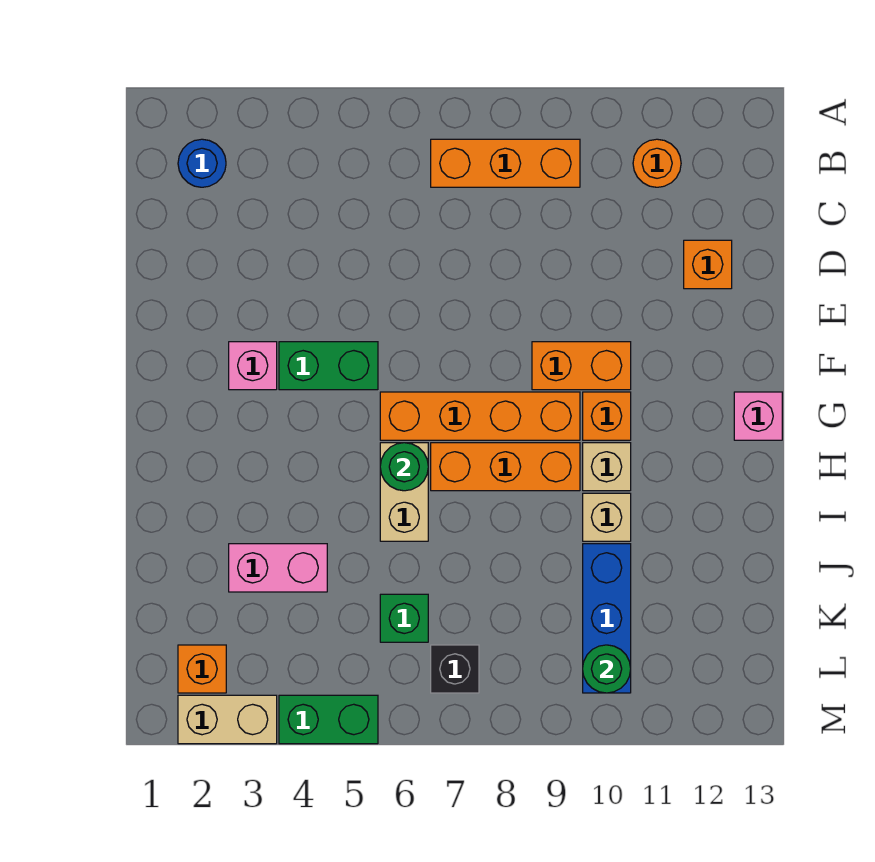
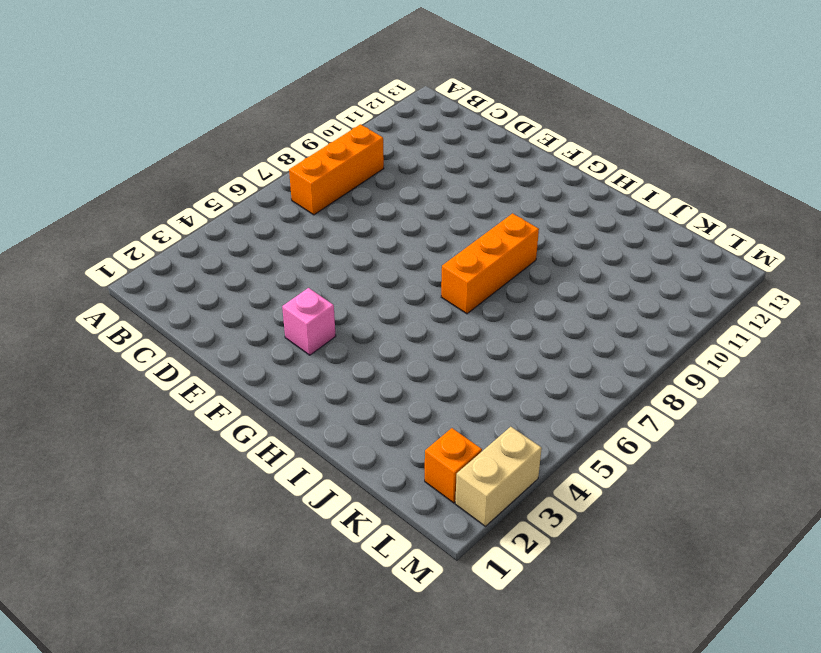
none -> blue round brick B2 level 1
none -> orange round brick B11 level 1
none -> orange brick D12 level 1

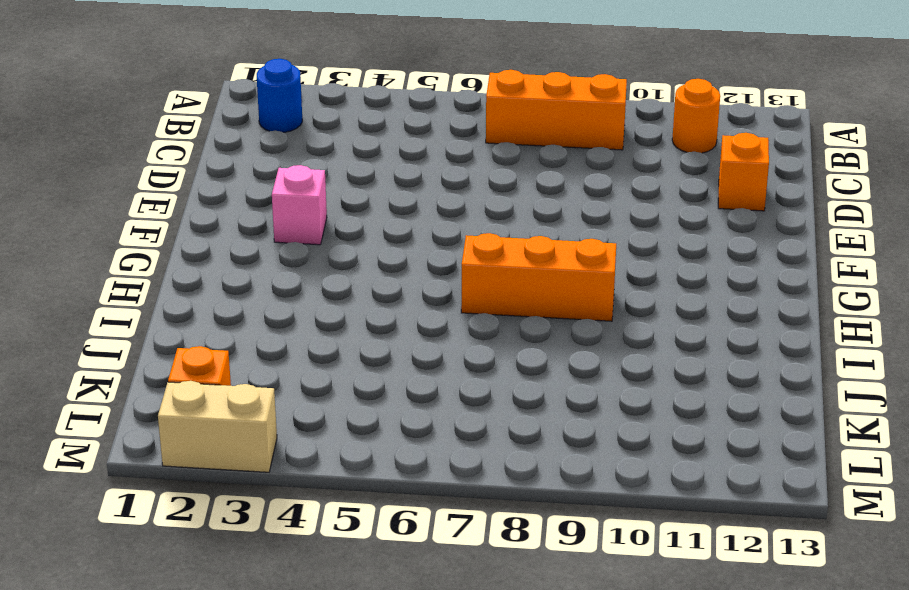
none -> green brick F4:F5 level 1
none -> orange brick F9:F10 level 1
none -> orange brick G6:G9 level 1

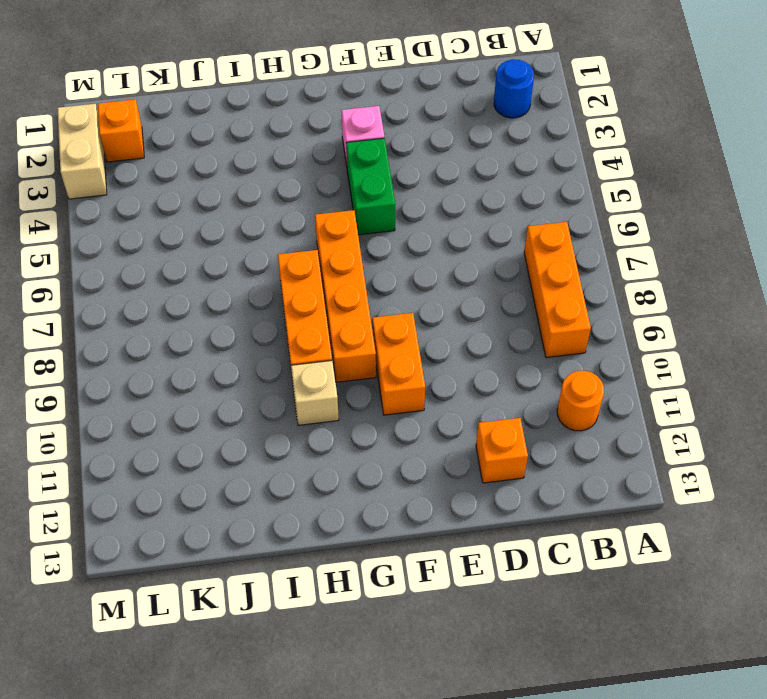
none -> orange brick G10 level 1
none -> pink brick G13 level 1
none -> tan brick H6:I6 level 1

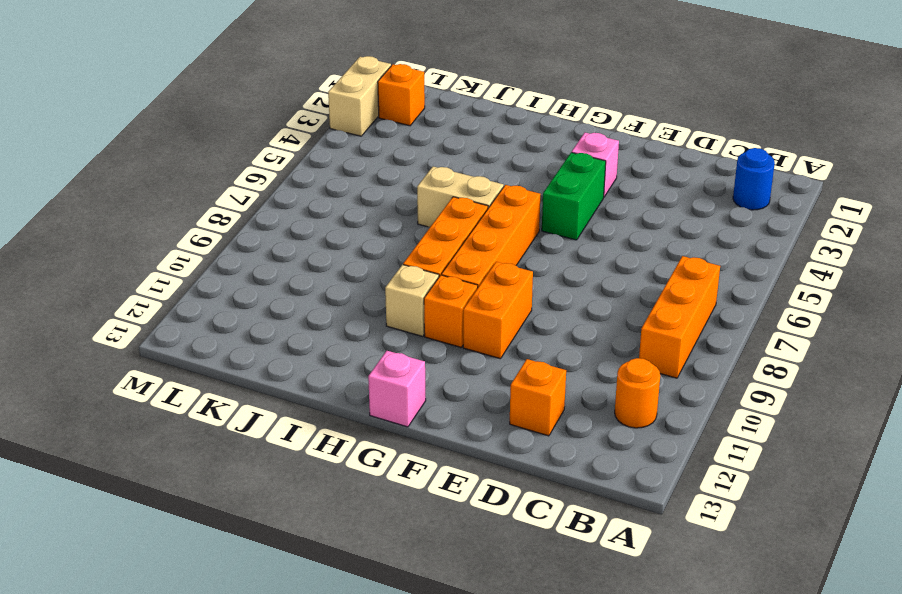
none -> tan brick I10 level 1
none -> pink brick J3:J4 level 1
none -> blue brick J10:L10 level 1

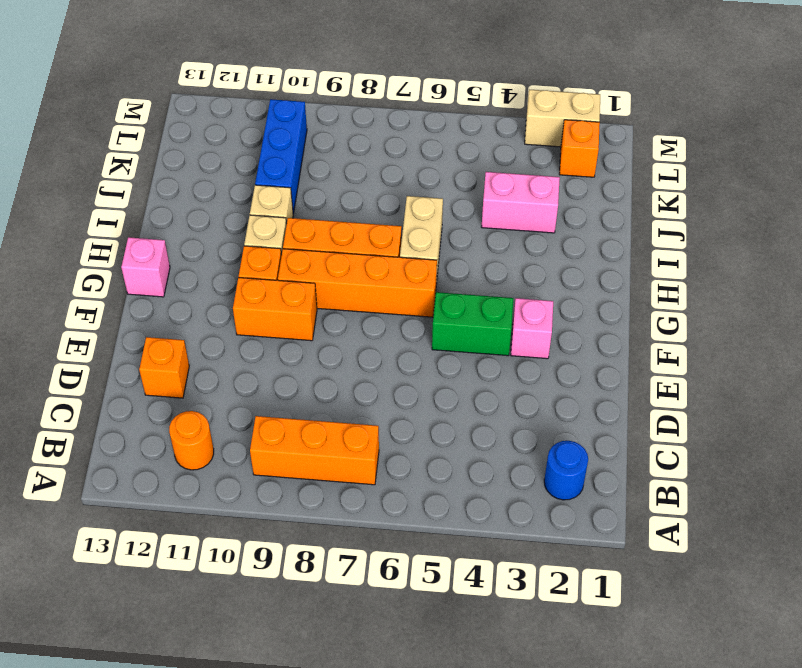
none -> green brick K6 level 1
none -> black brick L7 level 1
none -> green brick M4:M5 level 1

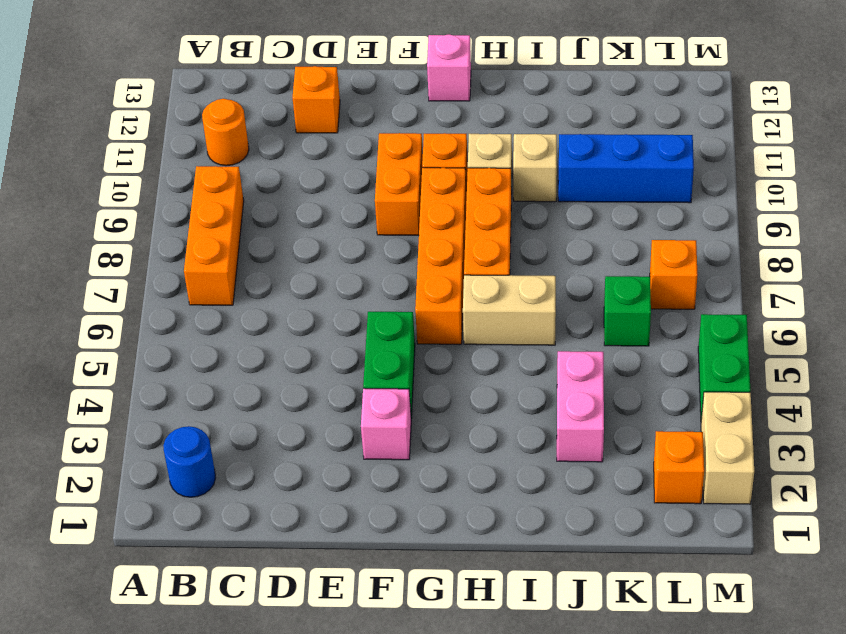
orange brick L7 level 1 -> black brick L7 level 1
none -> green round brick H6 level 2
none -> green round brick L10 level 2

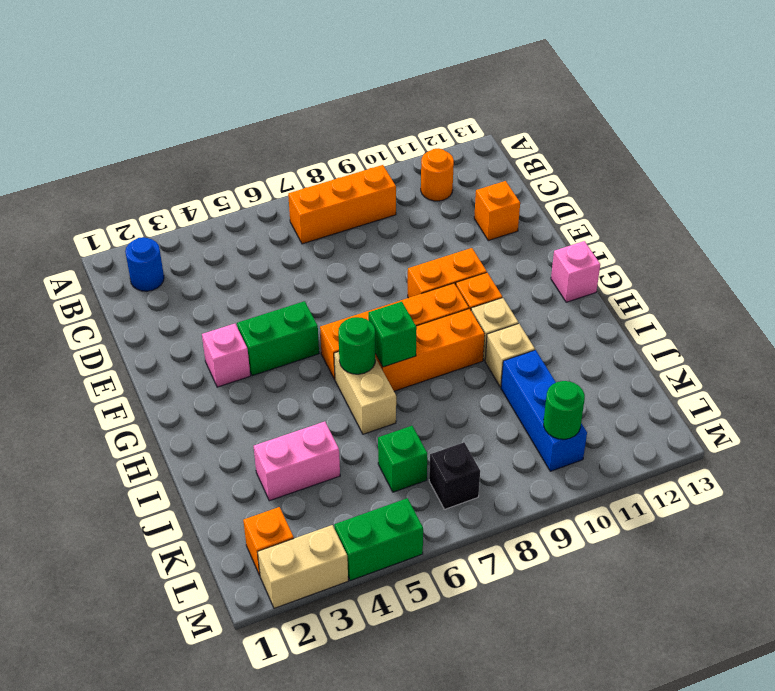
green brick H7 level 2 -> none

